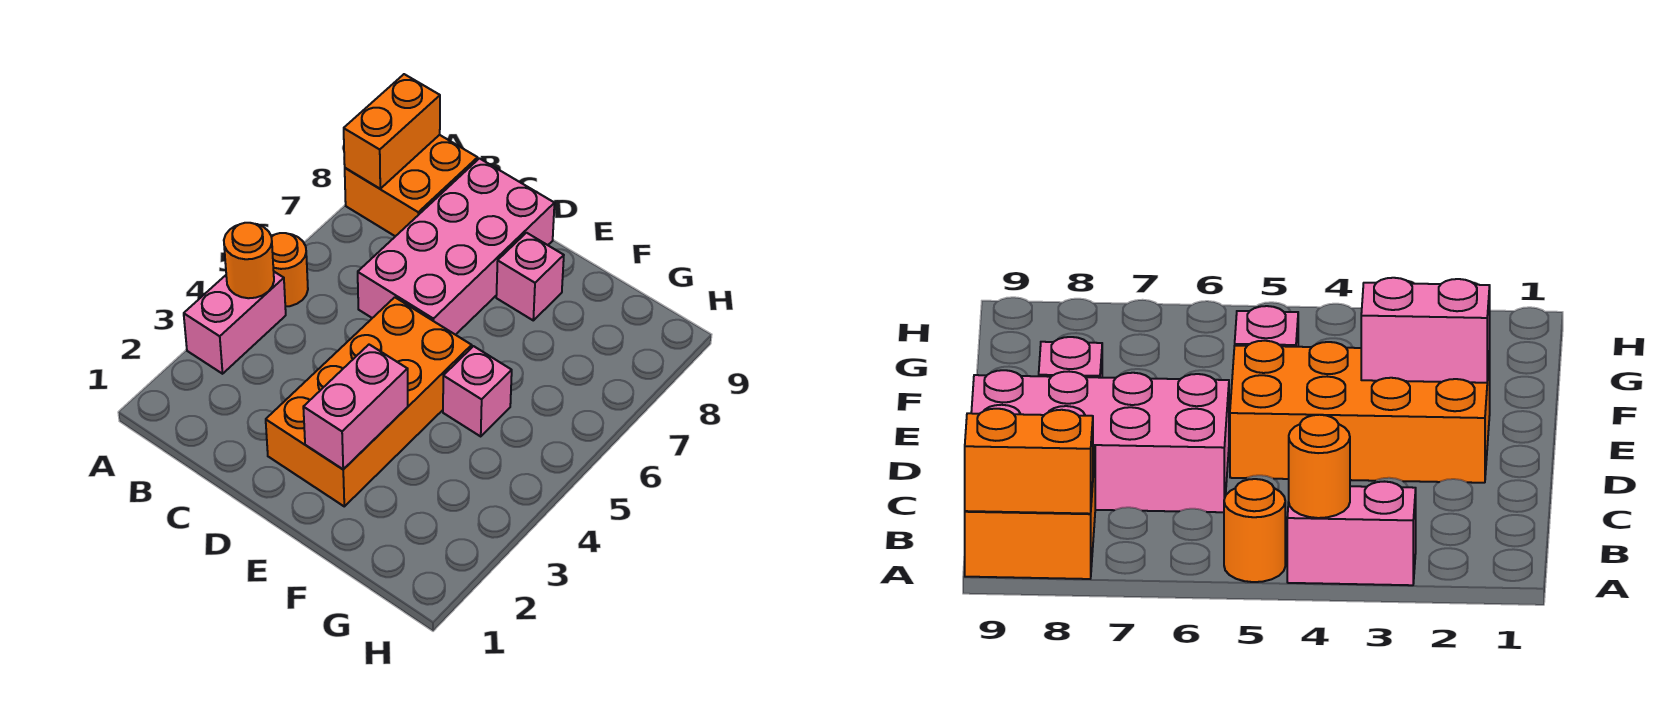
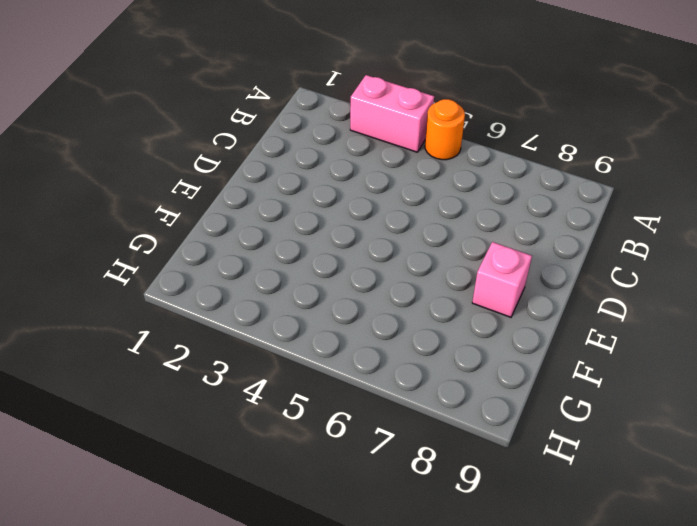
none -> orange brick A8:B9 level 1
none -> pink brick C6:D9 level 1

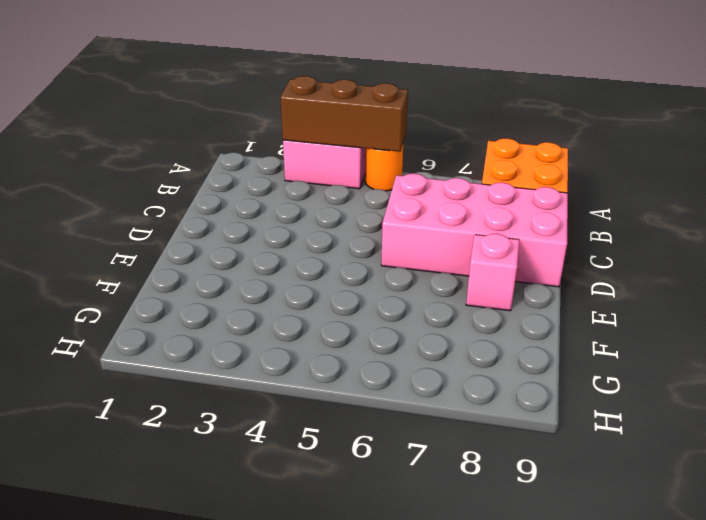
brown brick A3:A5 level 2 -> orange round brick A4 level 2
none -> orange brick D2:E5 level 1
none -> pink brick F5 level 1

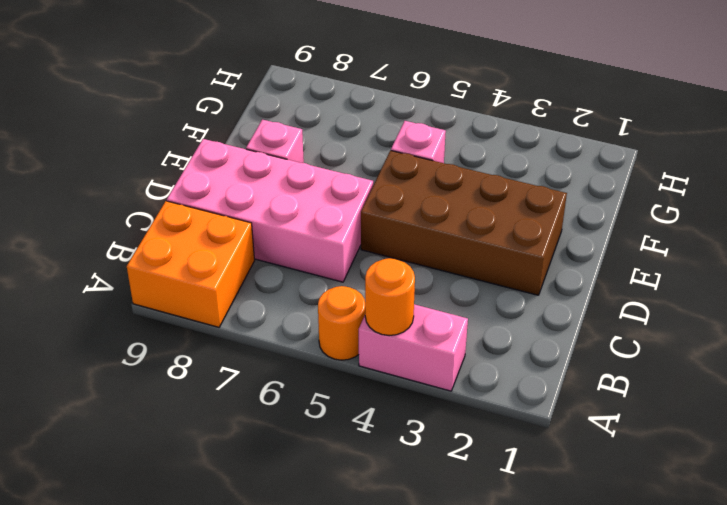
brown brick D2:E5 level 1 -> orange brick D2:E5 level 1
none -> orange brick A8:A9 level 2
none -> pink brick E2:E3 level 2

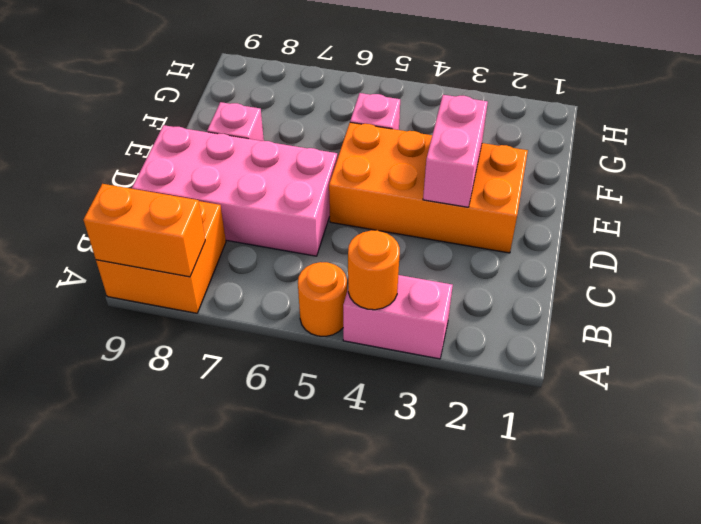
pink brick D3:E3 level 2 -> pink brick E2:E3 level 2

